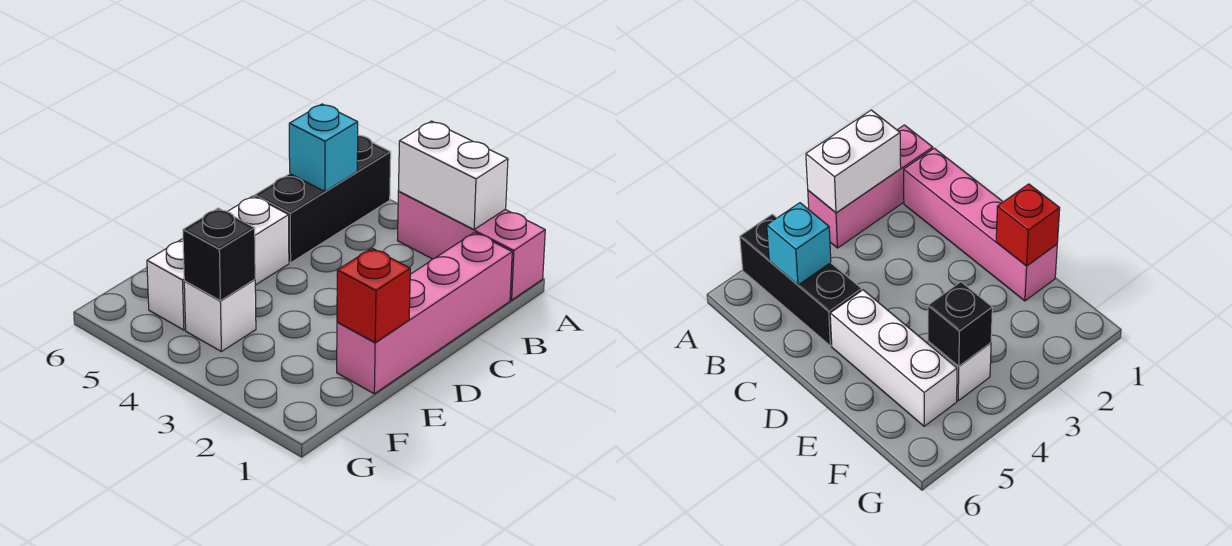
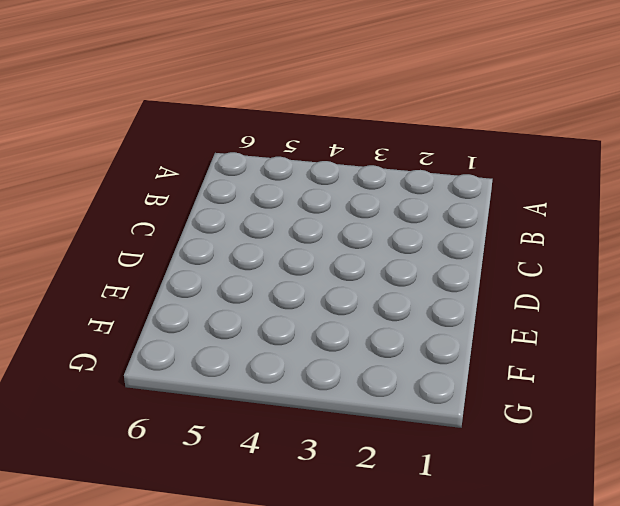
none -> pink brick A1:A3 level 1
none -> black brick A5:C5 level 1

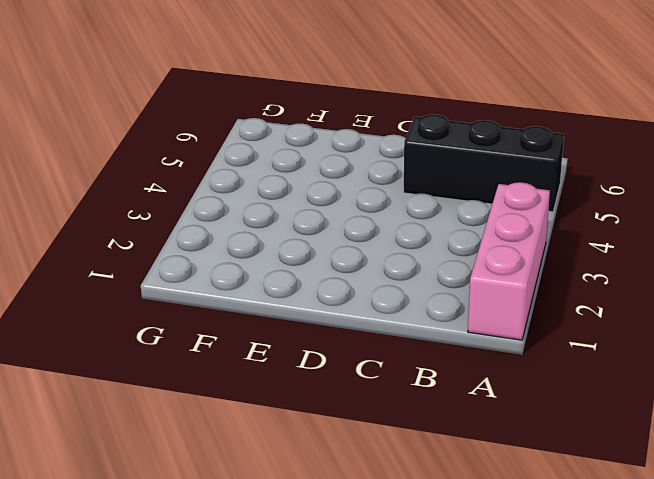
none -> pink brick B1:E1 level 1
none -> white brick D5:F5 level 1

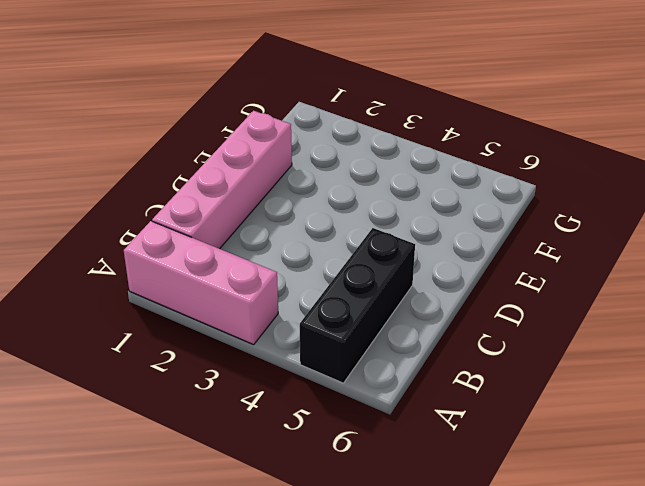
none -> white brick D5:F5 level 1
none -> white brick F4 level 1

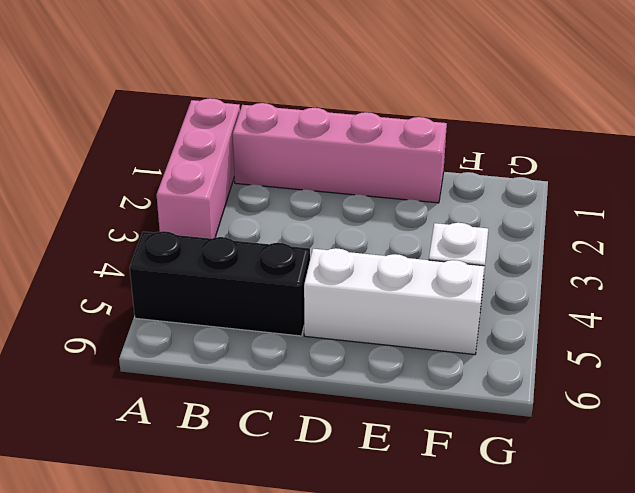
none -> white brick A2:A3 level 2
none -> cyan brick B5 level 2

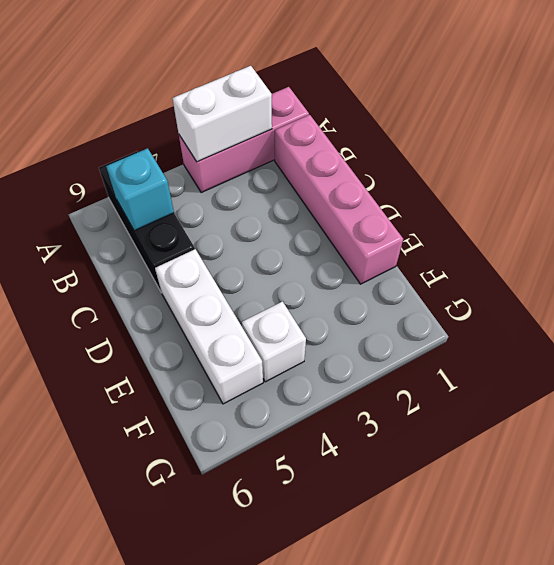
none -> red brick E1 level 2
none -> black brick F4 level 2

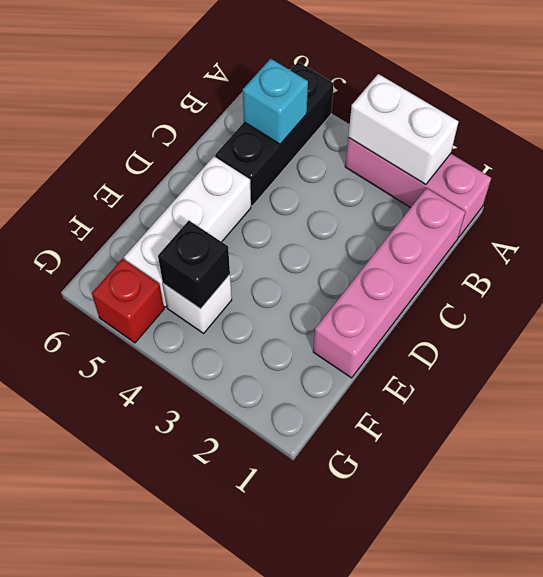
red brick G5 level 1 -> red brick E1 level 2

